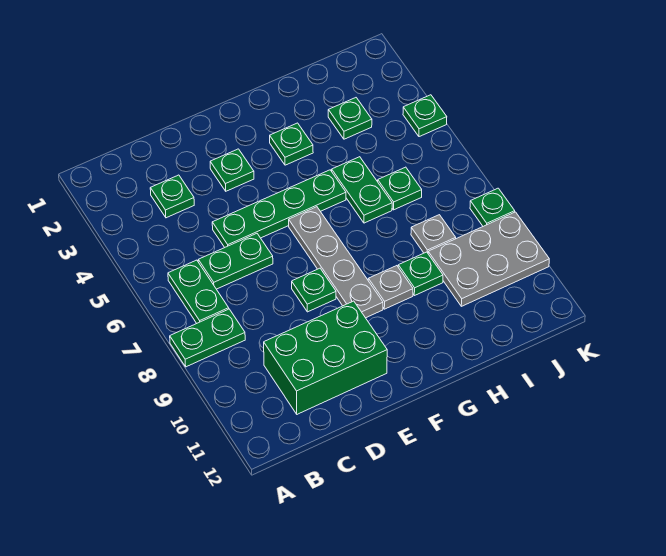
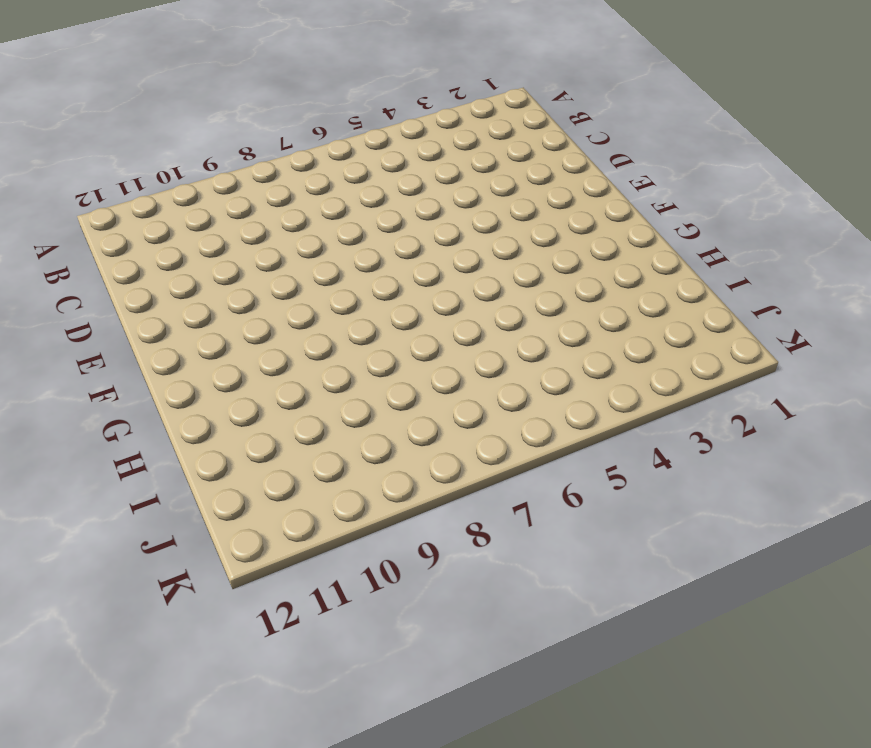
none -> green plate A8:B8 level 1
none -> green plate B6:B7 level 1
none -> green plate C3 level 1

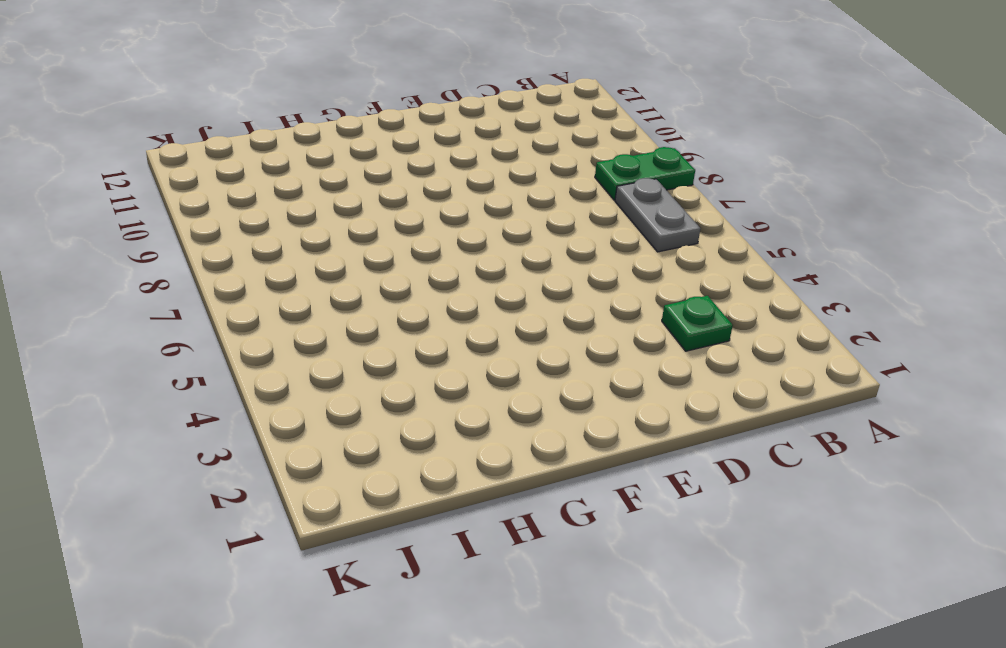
grey plate B6:B7 level 1 -> green plate B6:B7 level 1
none -> green plate C6:D6 level 1
none -> green brick C10:E11 level 1
none -> green plate D5:G5 level 1

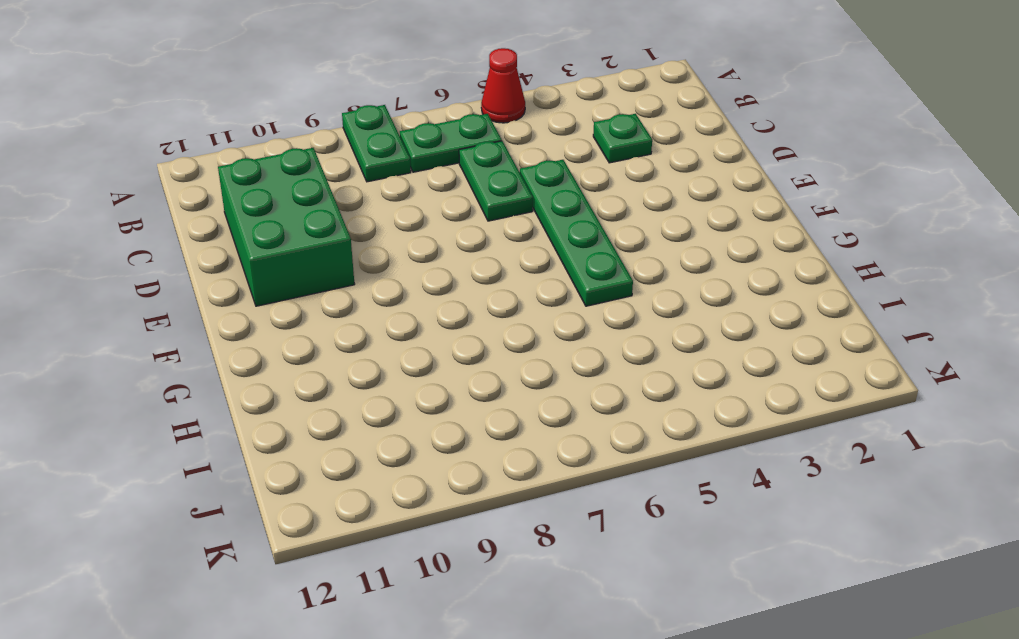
red cone A5 level 1 -> none
none -> green plate E3 level 1
none -> green plate E8 level 1
none -> grey plate F6:F9 level 1

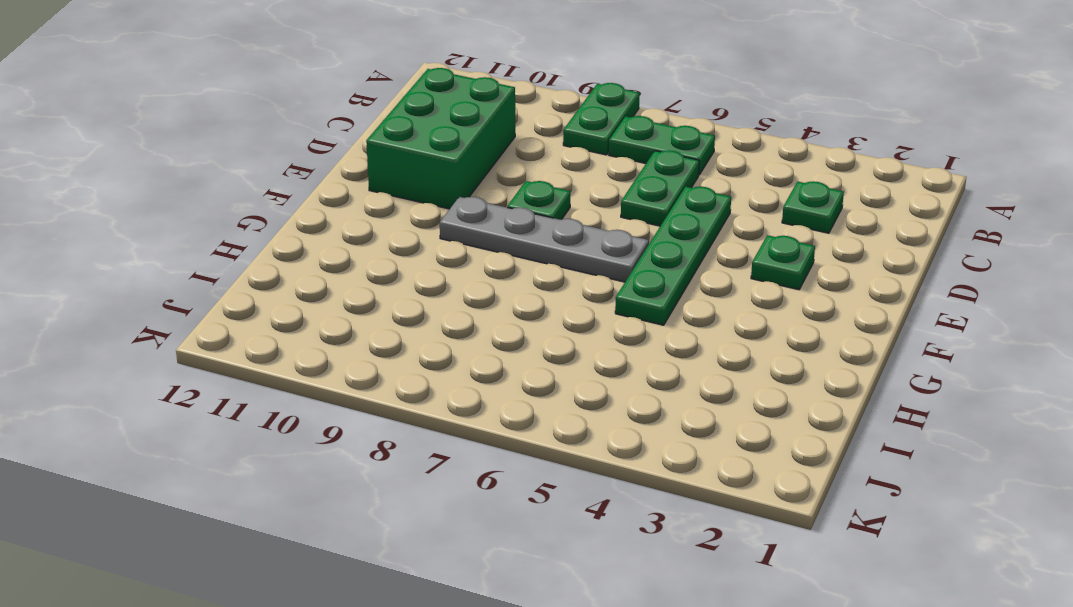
none -> green plate G3 level 1
none -> grey plate G9 level 1
none -> green plate H5:H6 level 1

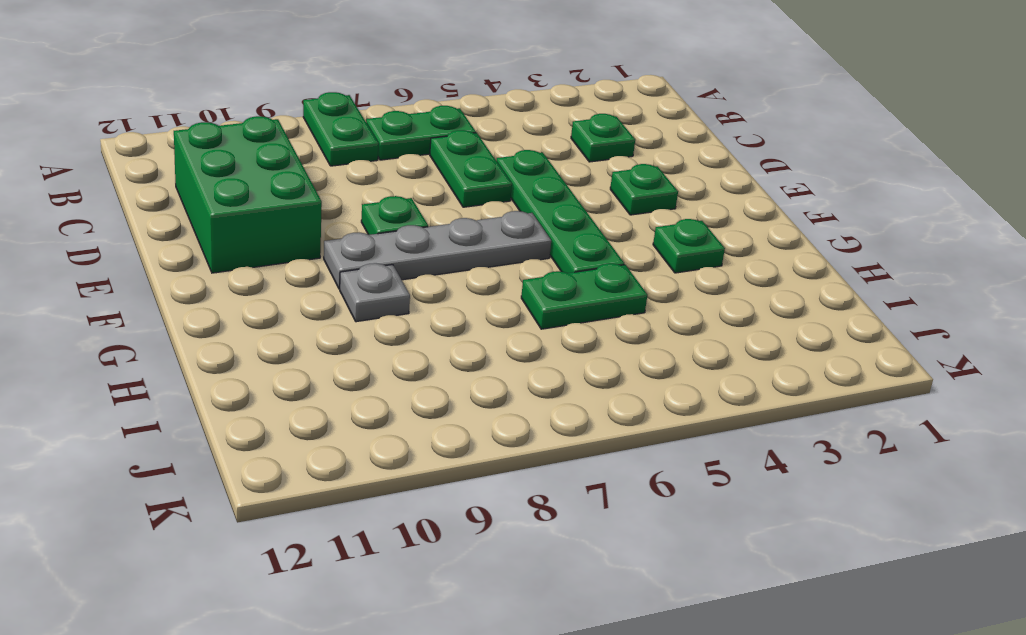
none -> green plate H9 level 1
none -> green plate I3 level 1
none -> green plate I6 level 1

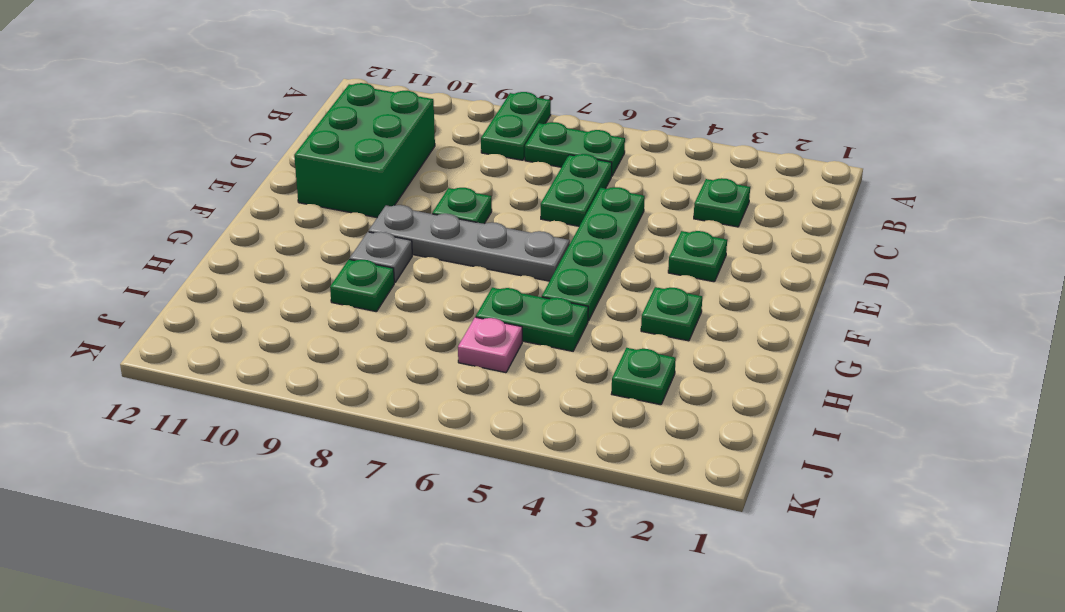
pink plate I6 level 1 -> green plate I6 level 1
none -> grey plate I8 level 1
none -> grey plate I9:K10 level 1
none -> green plate K4 level 1

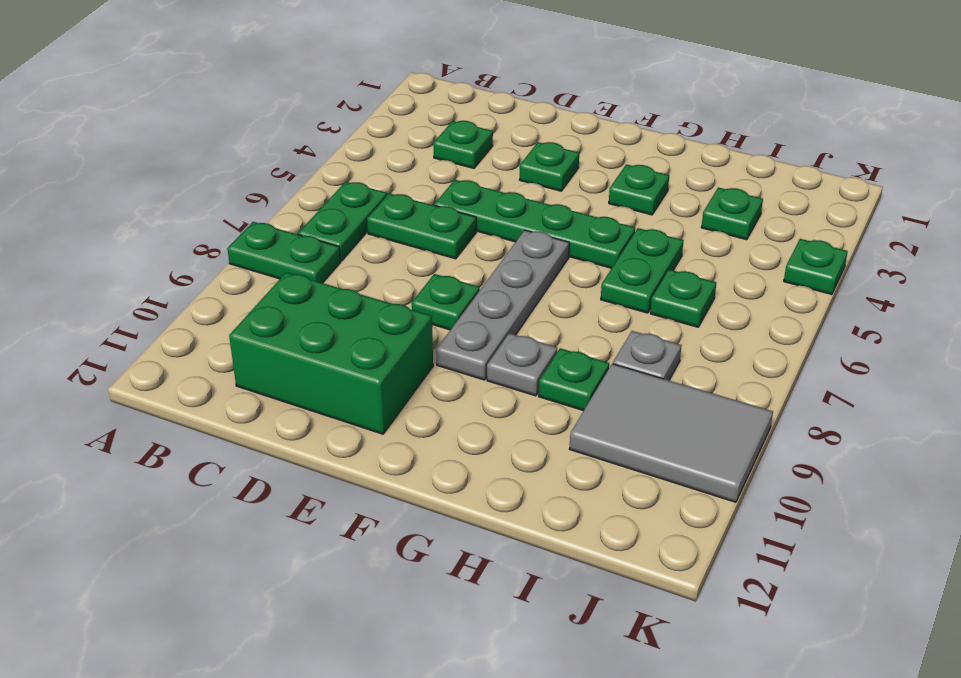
grey tile I9:K10 level 1 -> grey plate I9:K10 level 1
none -> green plate K8 level 1

